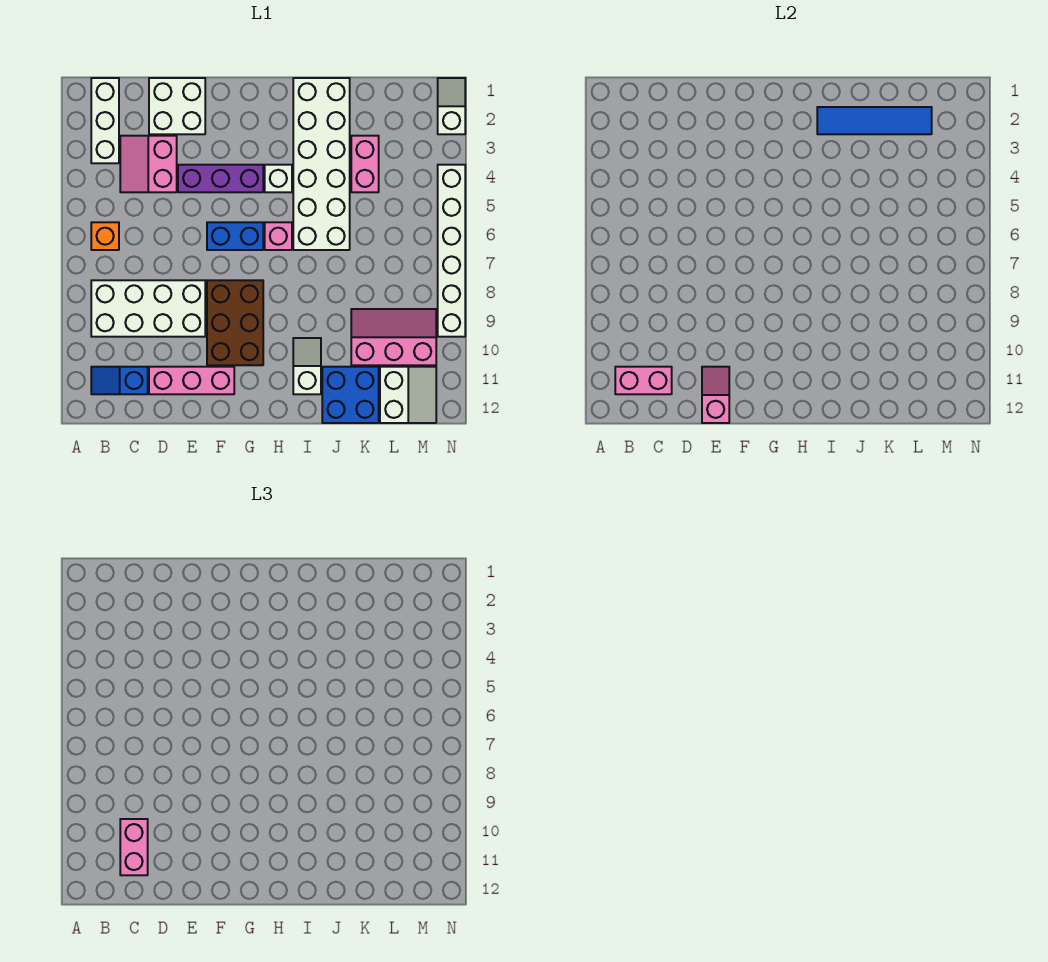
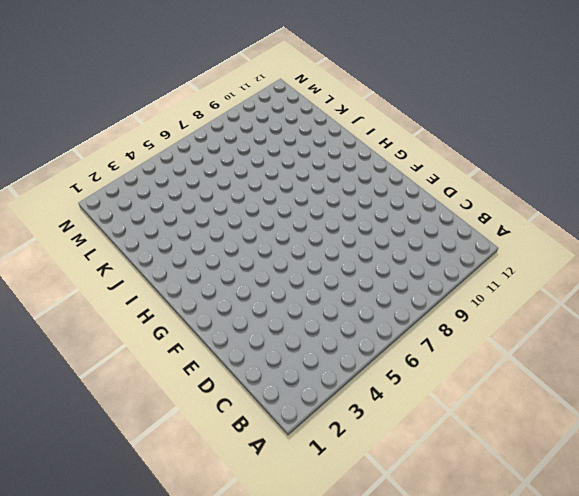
none -> white brick B1:B3 level 1
none -> orange brick B6 level 1
none -> white brick B8:E9 level 1

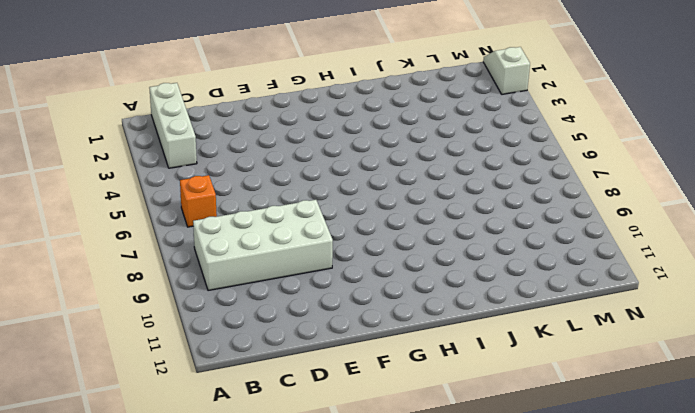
none -> blue slope B11:C11 level 1 top C
none -> pink slope C3:D4 level 1 top D
none -> white brick D1:E2 level 1

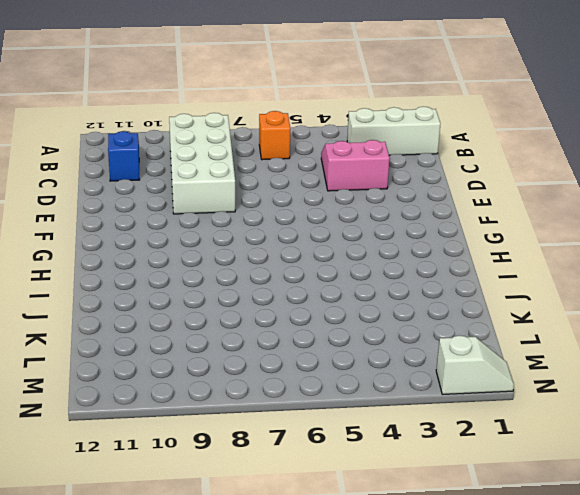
none -> white brick D1:E2 level 1
none -> pink brick D11:F11 level 1
none -> purple brick E4:G4 level 1

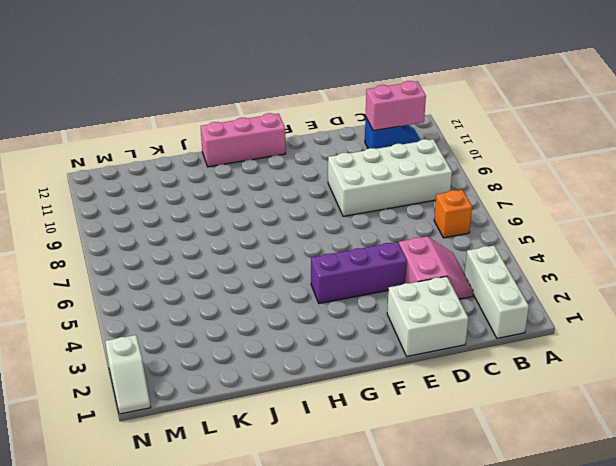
pink brick G12:I12 level 1 -> pink brick D11:F11 level 1
none -> blue brick F6:G6 level 1
none -> brown brick F8:G10 level 1
none -> white brick H4 level 1

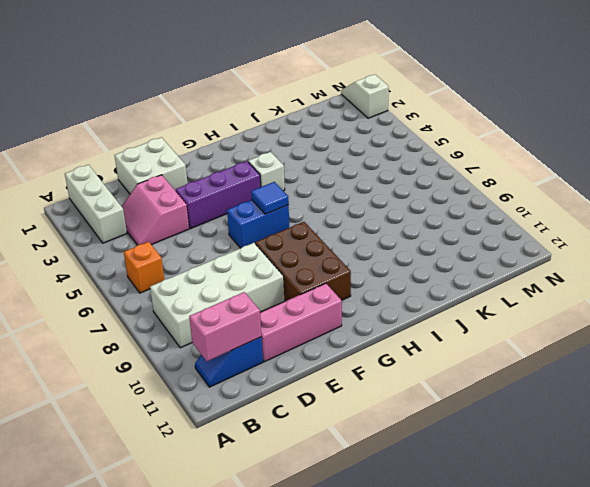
blue tile G6 level 2 -> none
none -> pink brick H6 level 1
none -> white brick I1:J6 level 1
none -> white slope I10:I11 level 1 top 11

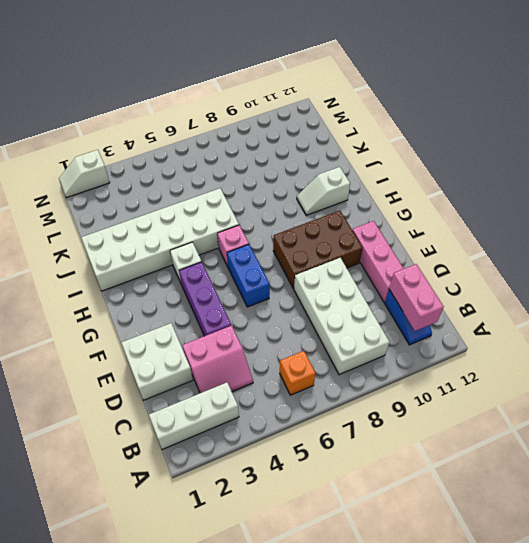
none -> blue brick J11:K12 level 1
none -> pink brick K3:K4 level 1
none -> pink slope K9:M10 level 1 top 10

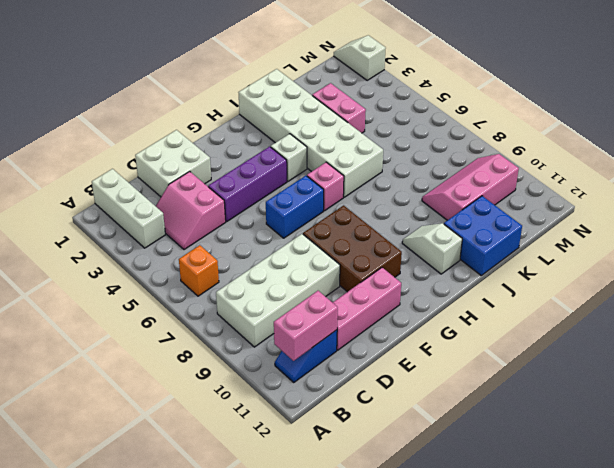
none -> white slope L11:M12 level 1 top L
none -> white brick N4:N9 level 1
none -> pink slope E11:E12 level 2 top 12

